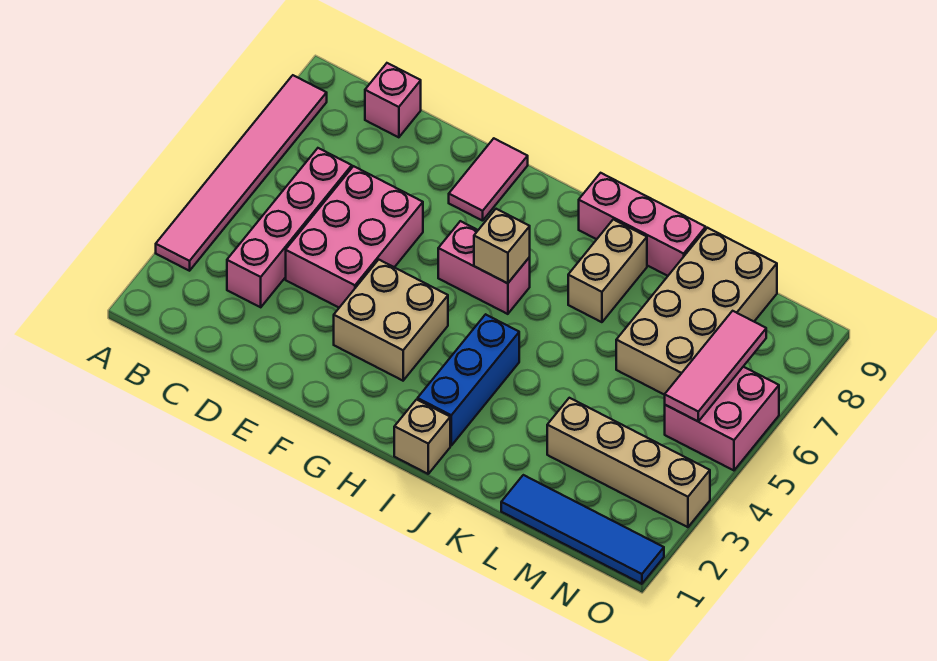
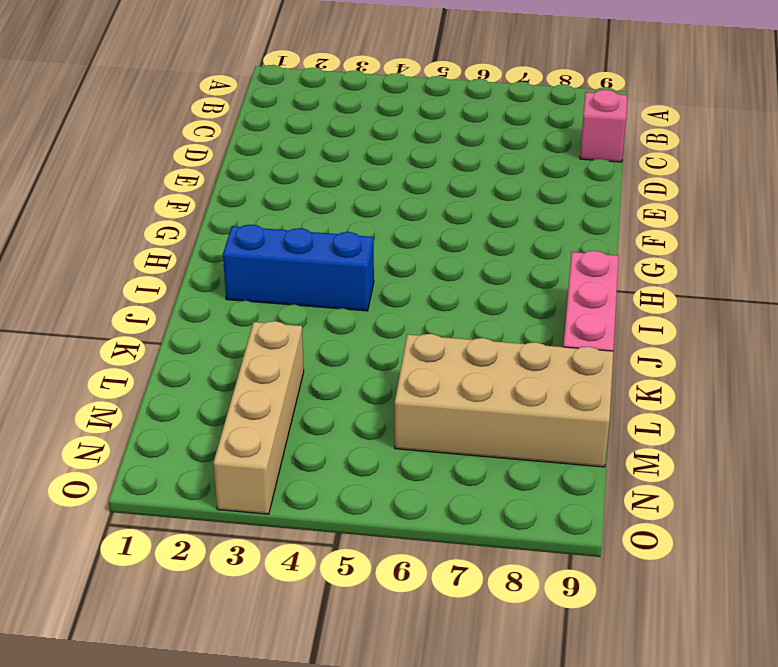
none -> pink tile A3:A8 level 1
none -> pink brick C3:C6 level 1
none -> pink brick D4:E6 level 1

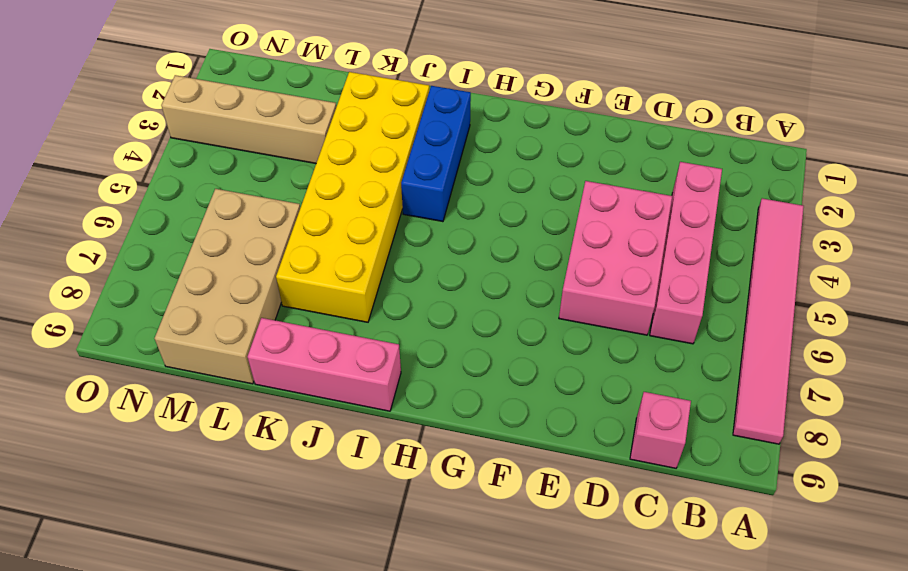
yellow brick J2:K7 level 1 -> tan brick J7:J8 level 1
none -> tan brick F3:G4 level 1
none -> pink tile F8:F9 level 1
none -> pink brick G6:H6 level 1

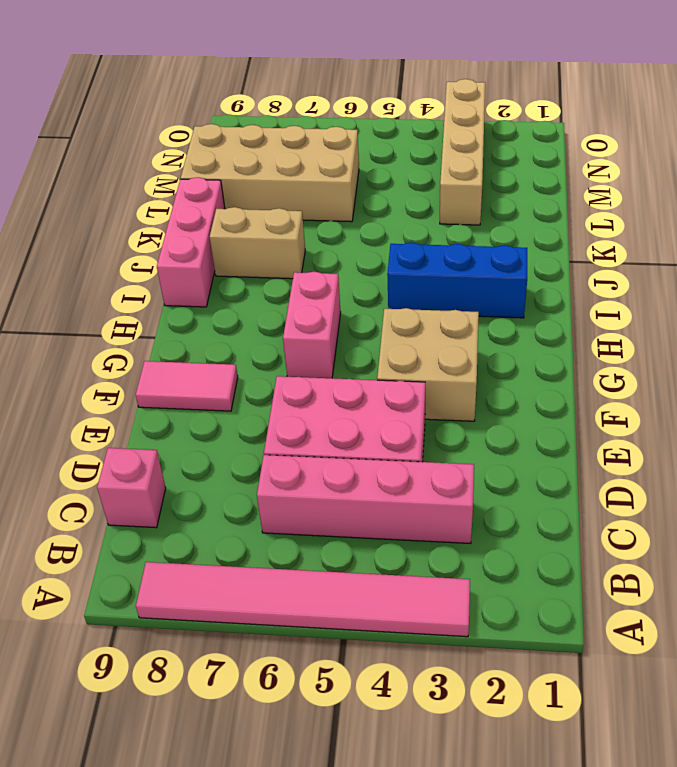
none -> tan brick I1 level 1
none -> blue tile L1:O1 level 1
none -> pink brick N5:O6 level 1

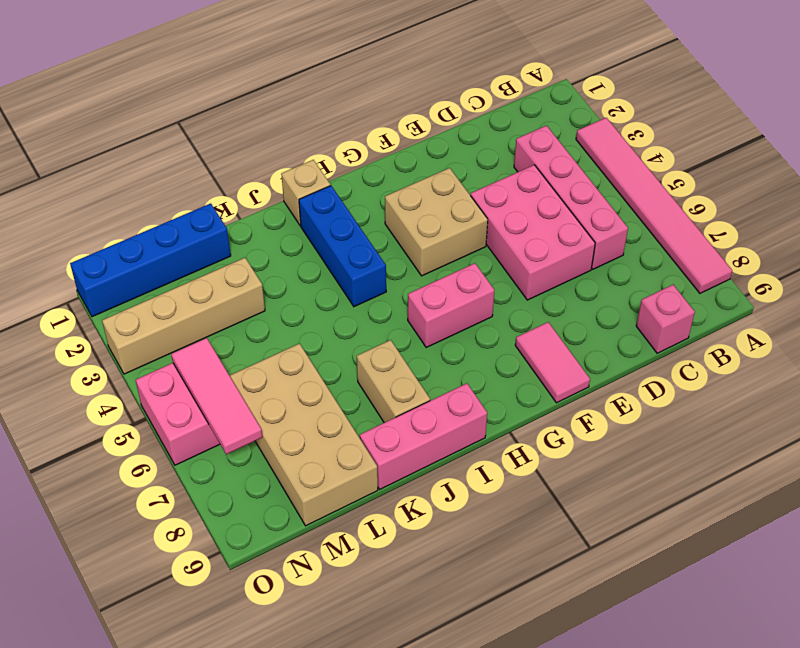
blue brick L1:O1 level 1 -> blue tile L1:O1 level 1
none -> tan brick H6 level 2

